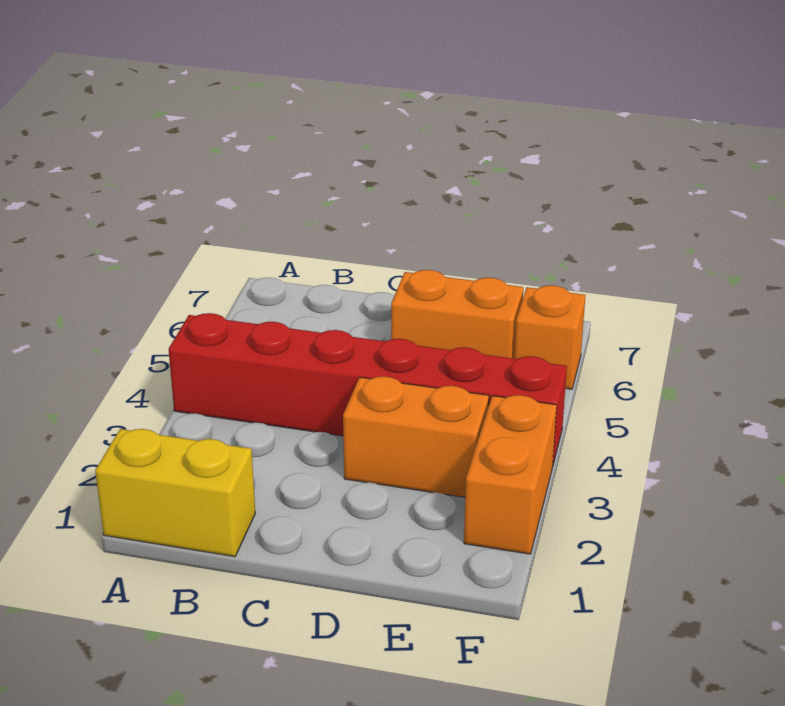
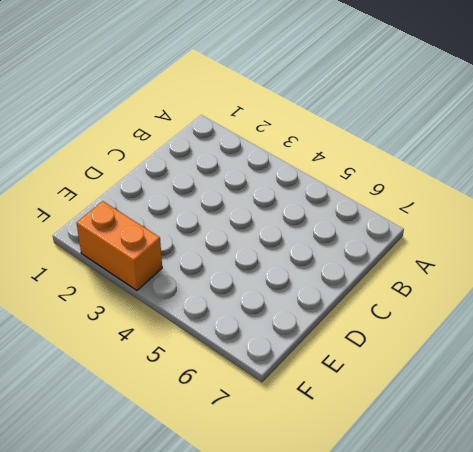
none -> yellow brick A1:B1 level 1
none -> red brick A4:F4 level 1

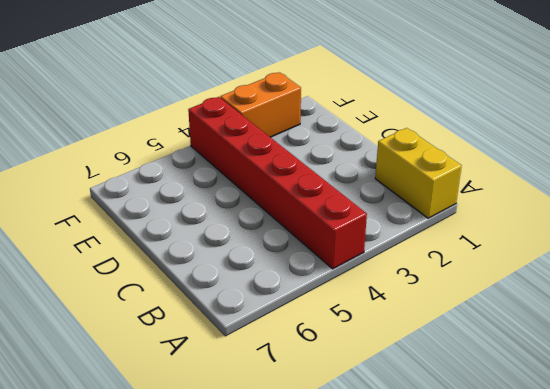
none -> orange brick D3:E3 level 1
none -> orange brick D6:E6 level 1

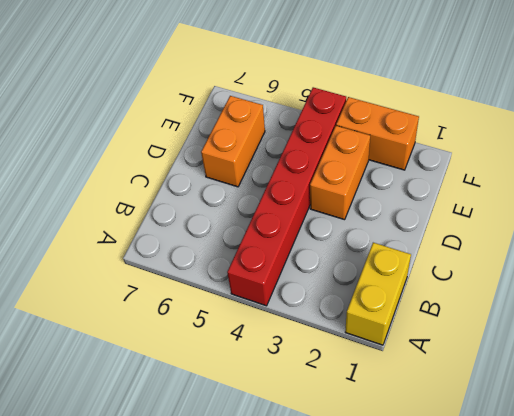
none -> orange brick F6 level 1

